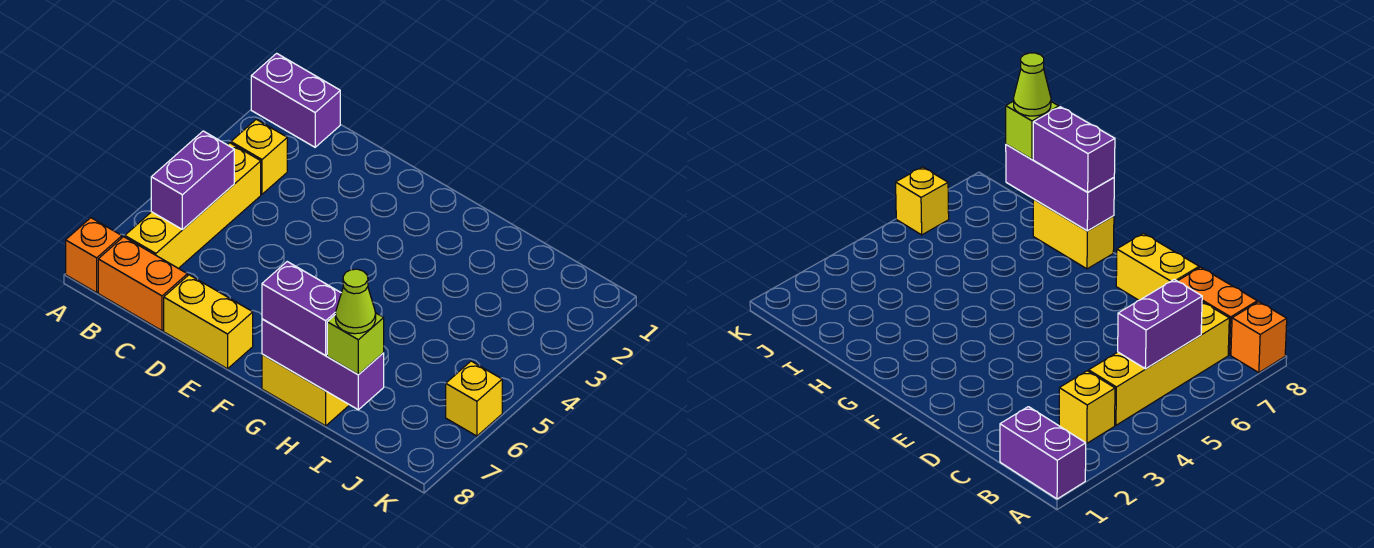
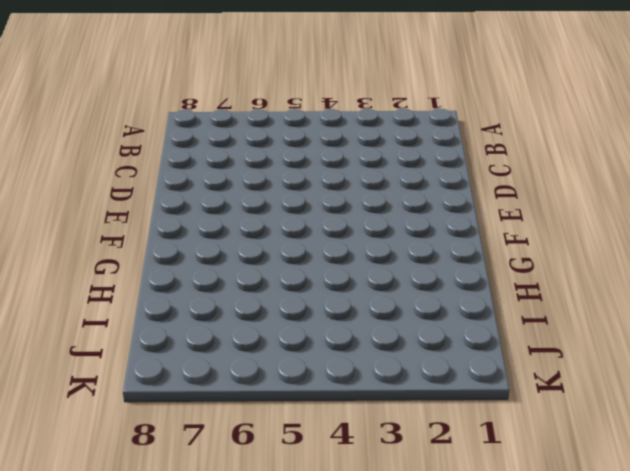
none -> purple brick A1:B1 level 1
none -> orange brick A8 level 1
none -> yellow brick B3 level 1

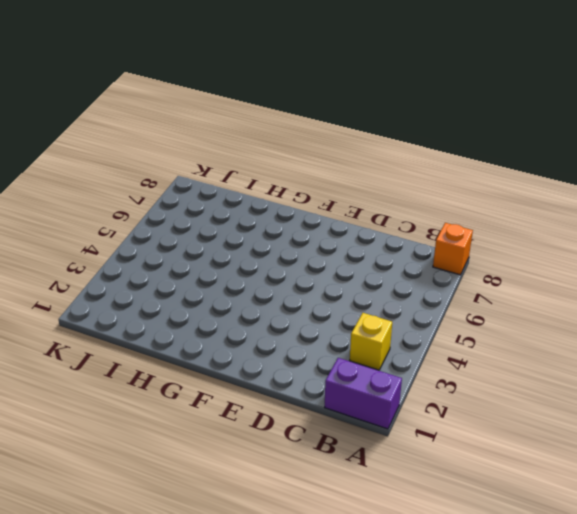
none -> yellow brick B4:B7 level 1
none -> orange brick B8:C8 level 1
none -> yellow brick D8:E8 level 1

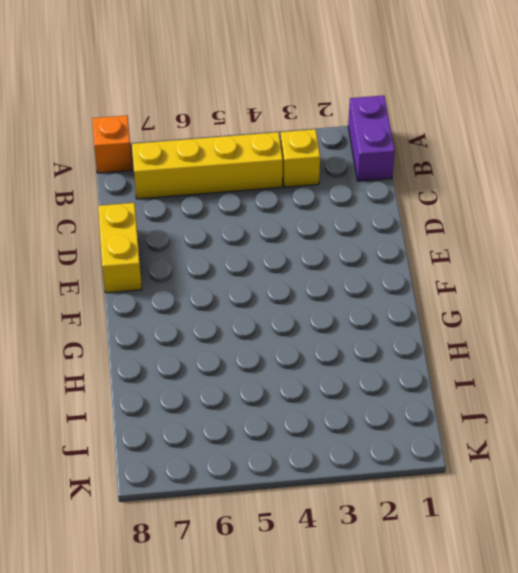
none -> orange brick B8:C8 level 1
none -> yellow brick G8:H8 level 1
none -> yellow brick K6 level 1

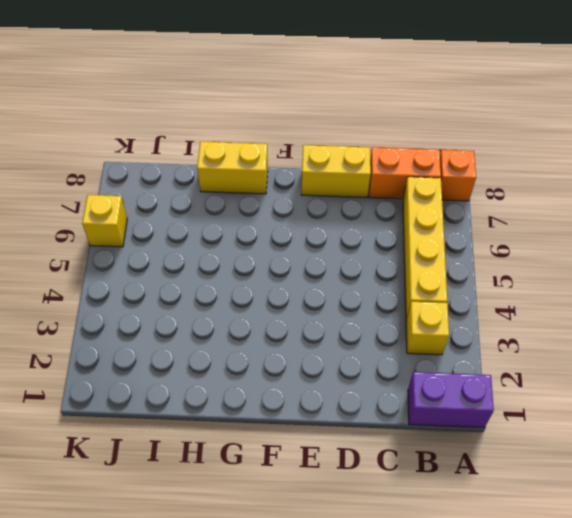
none -> purple brick B5:B6 level 2
none -> purple brick G8:I8 level 2
none -> purple brick G8:H8 level 3

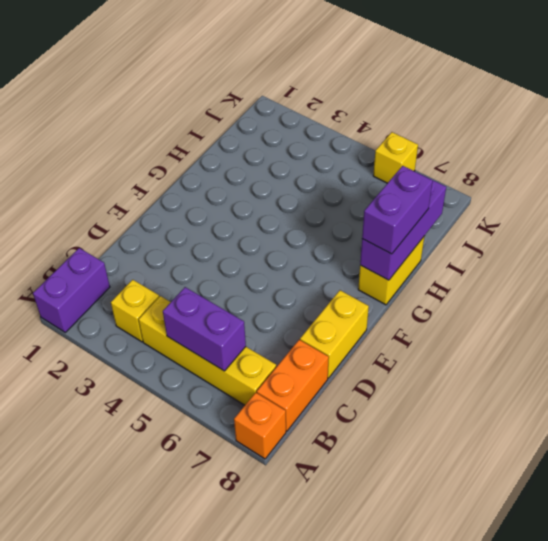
none -> lime brick I8 level 3
none -> lime cone I8 level 4

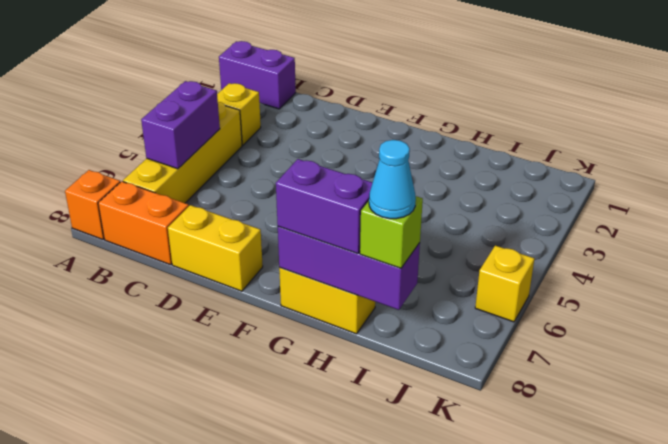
cyan cone I8 level 4 -> lime cone I8 level 4

